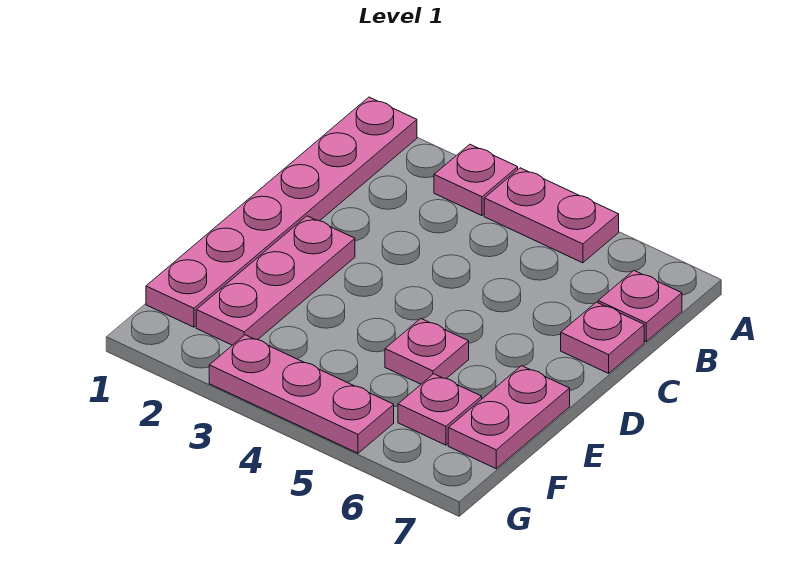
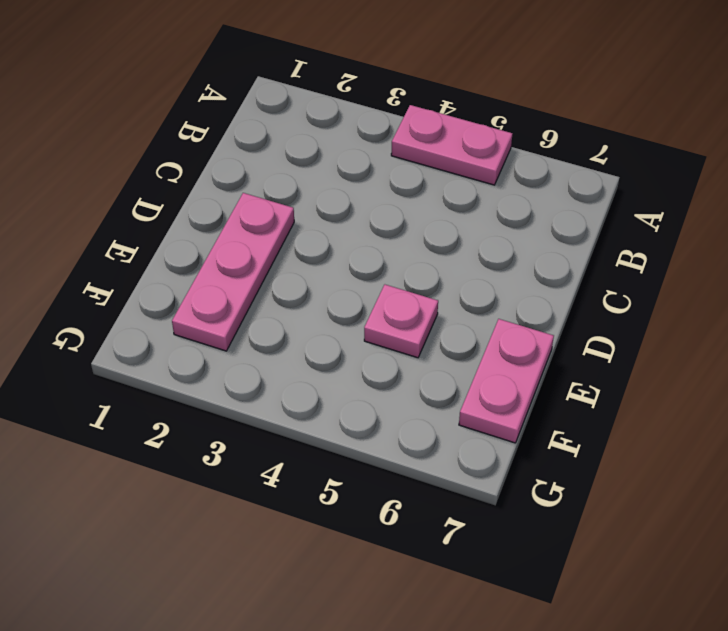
none -> pink plate A1:F1 level 1
none -> pink plate A3 level 1

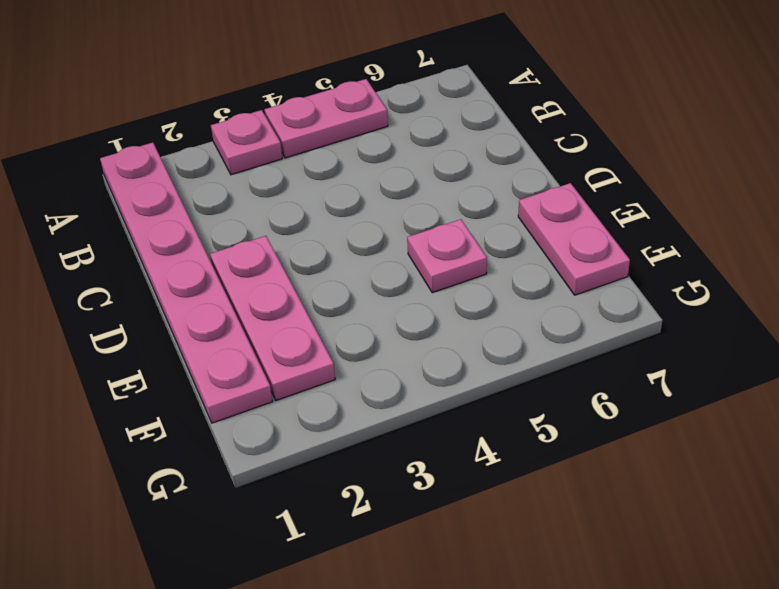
none -> pink plate B7 level 1
none -> pink plate C7 level 1

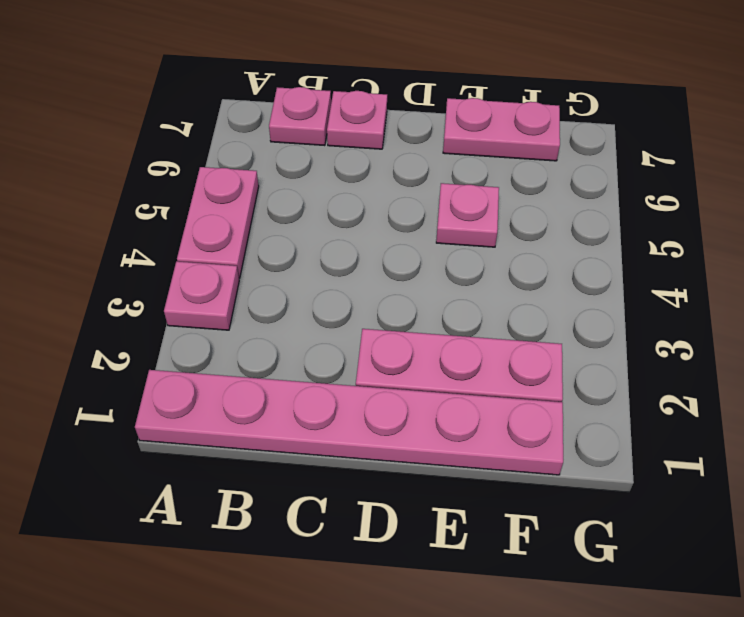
none -> pink plate F6 level 1
none -> pink plate G3:G5 level 1

